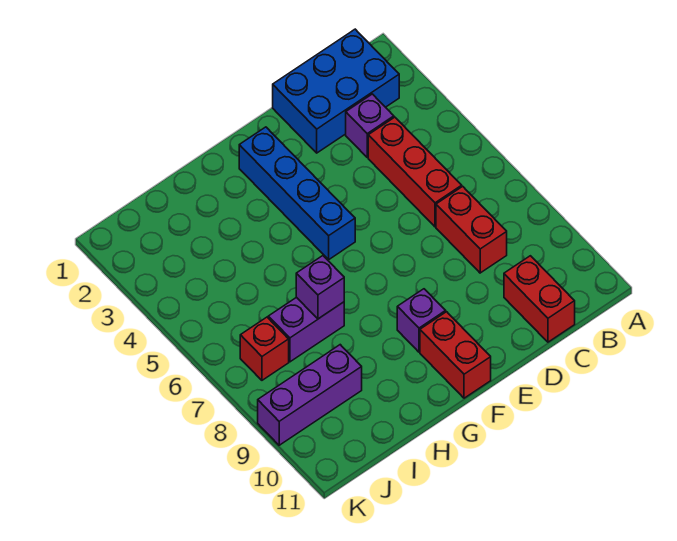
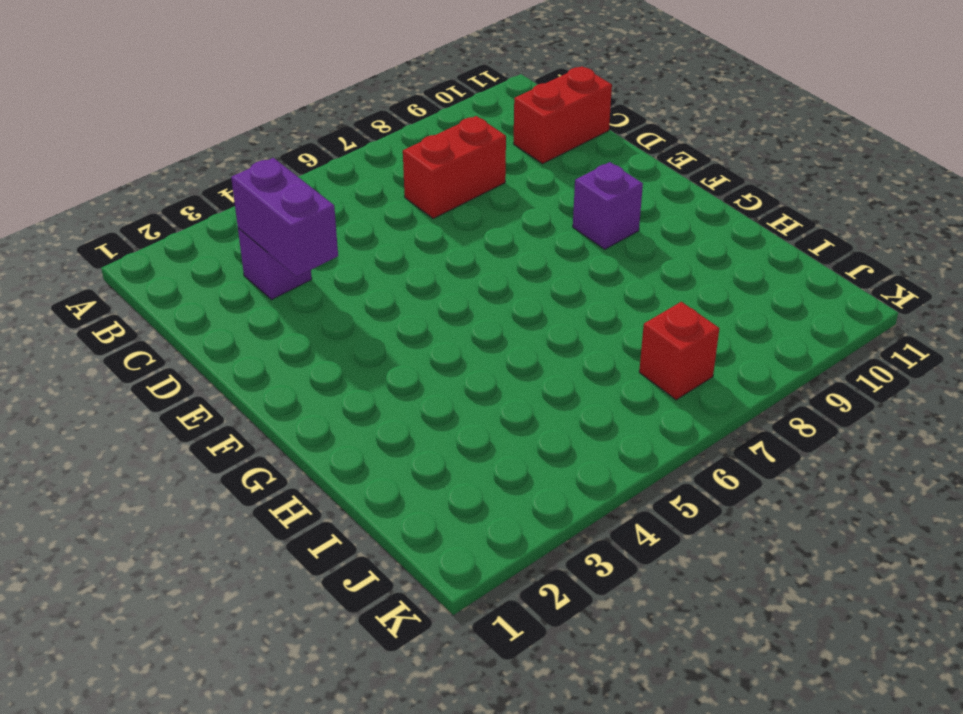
purple brick C3:D3 level 2 -> purple brick H7:I7 level 1
none -> blue brick B1:D2 level 1
none -> red brick C4:C6 level 1
none -> blue brick F2:F5 level 1

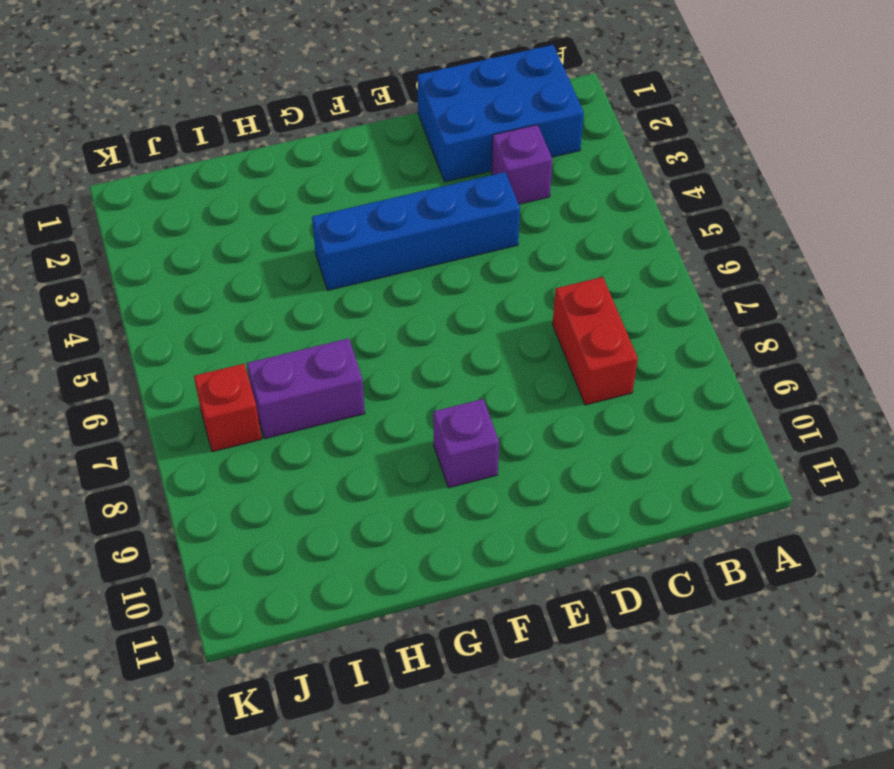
blue brick D4:G4 level 1 -> blue brick F2:F5 level 1
none -> red brick C4:C6 level 1
none -> red brick C10:C11 level 1
none -> red brick F10:F11 level 1

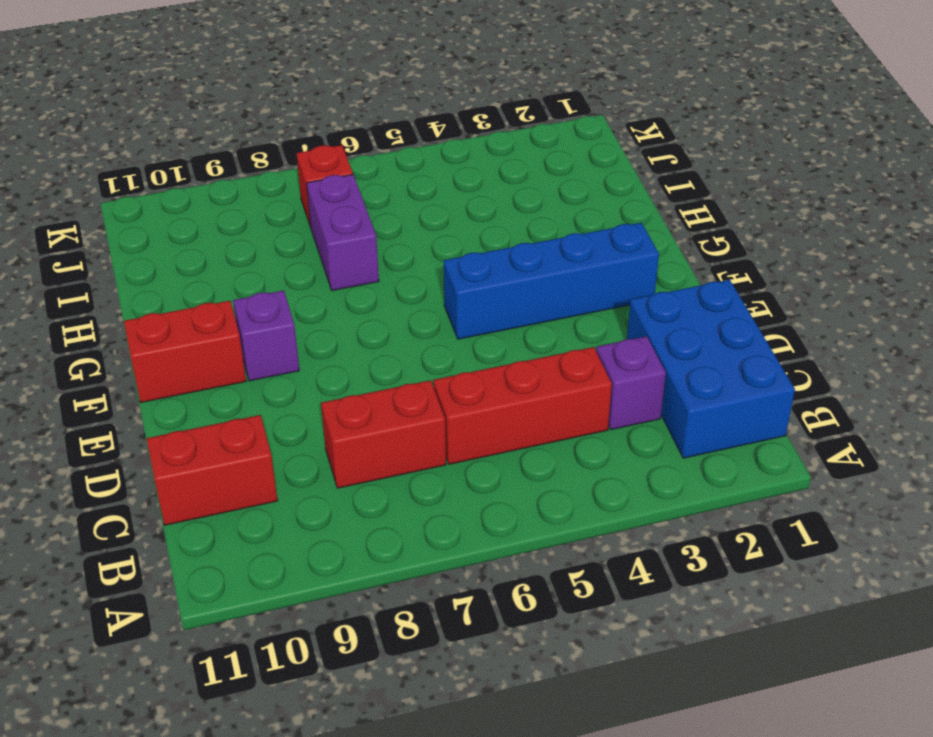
none -> purple brick I9:K9 level 1
none -> purple brick H7 level 2

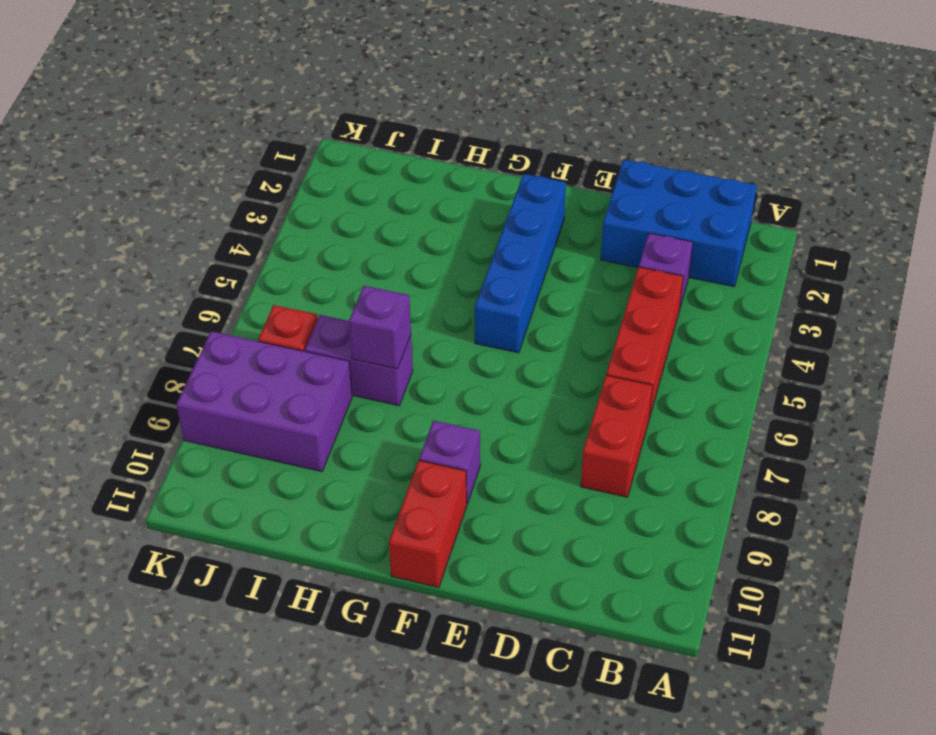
purple brick I8:K9 level 1 -> purple brick I9:K9 level 1
none -> red brick C10:C11 level 1

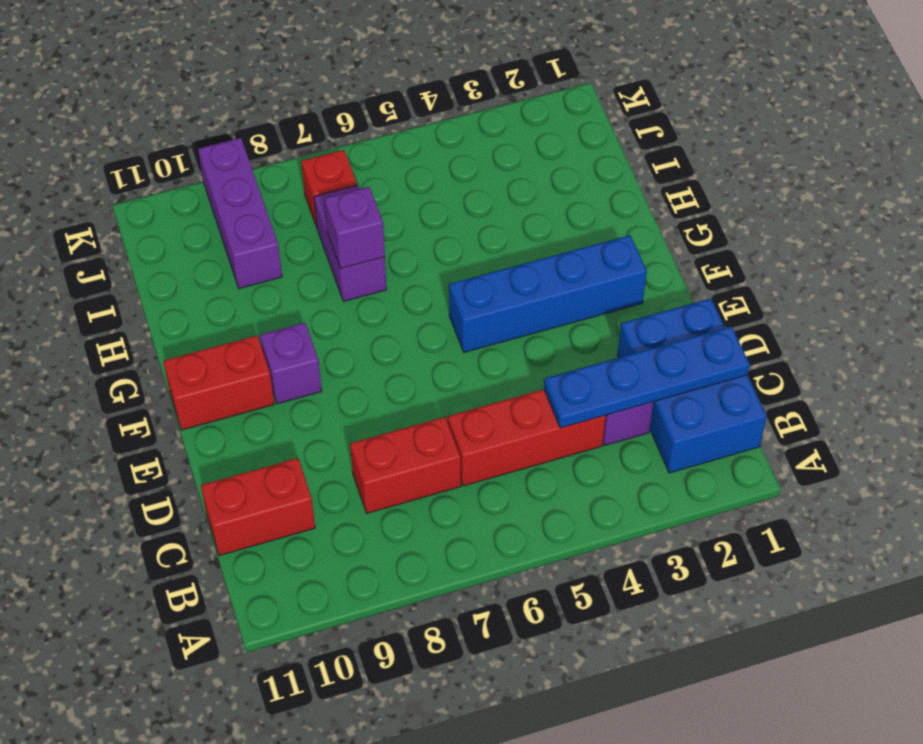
blue plate C1:C4 level 2 -> none

